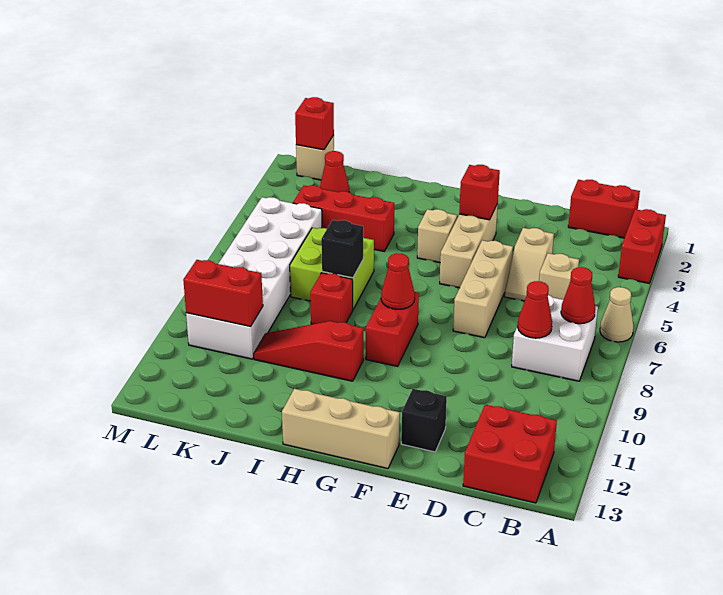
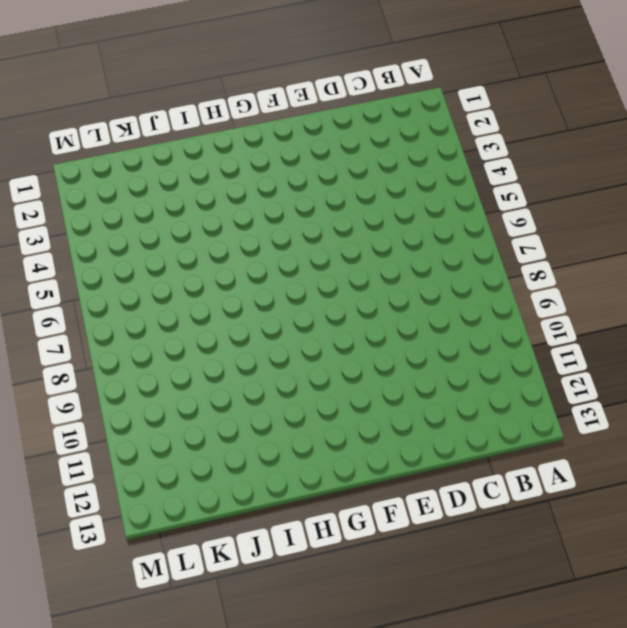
none -> red brick A2:A3 level 1
none -> tan cone A6 level 1
none -> red brick B1:C1 level 1

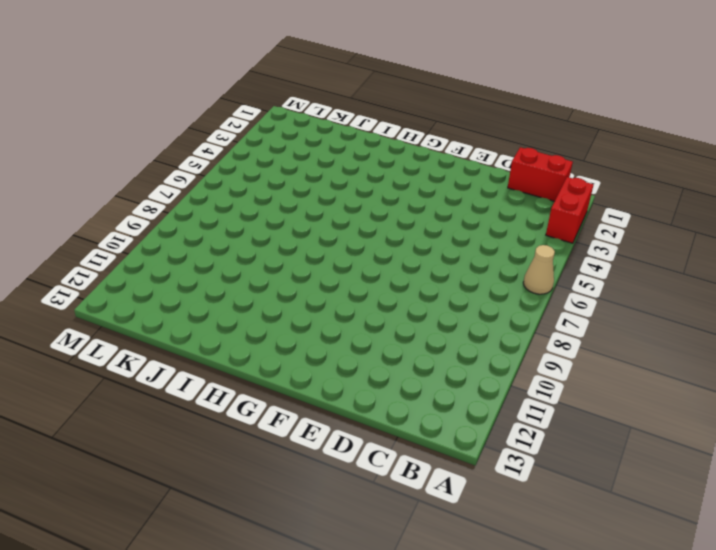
none -> white brick B7:C8 level 1
none -> red brick B12:C13 level 1
none -> tan brick C5 level 1

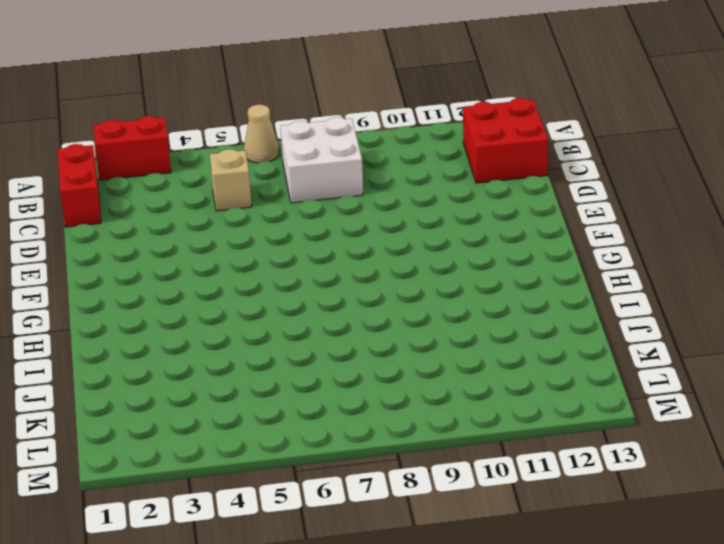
none -> tan slope D4:D5 level 1 top 4
none -> tan brick E5:E7 level 1
none -> black brick E12 level 1

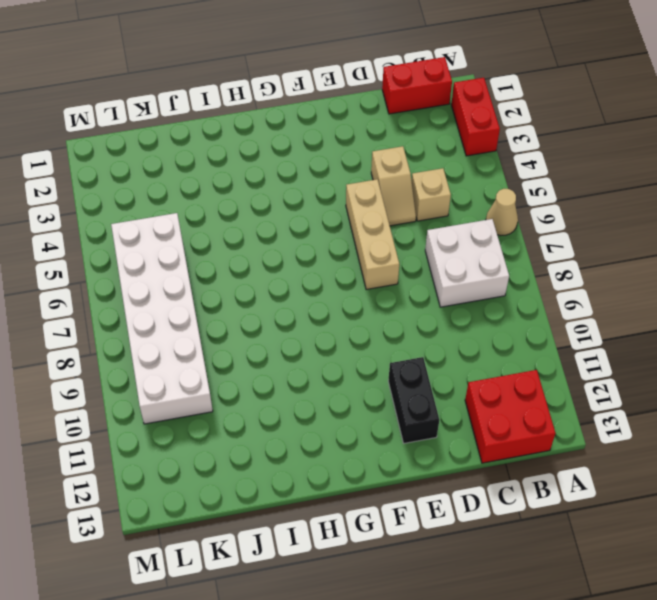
black brick E11:E12 level 1 -> black brick E12 level 1
none -> tan brick F3:F5 level 1
none -> tan brick F13:H13 level 1
none -> tan brick G4 level 1

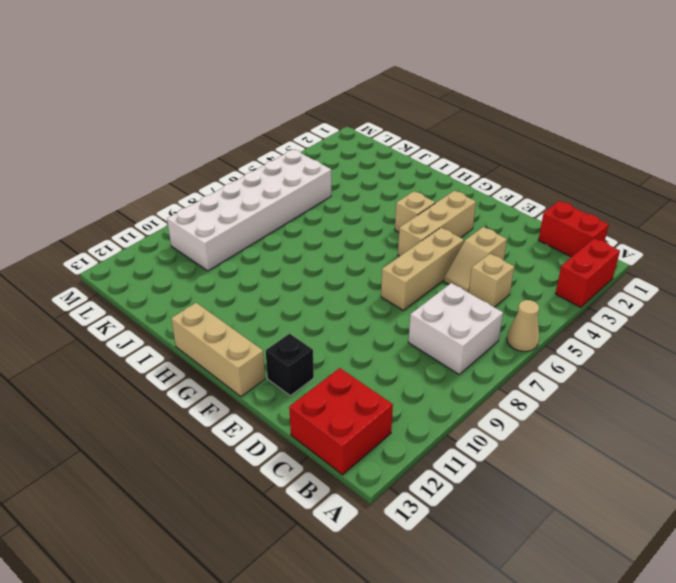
none -> red brick G8:G9 level 1
none -> red slope H10:J10 level 1 top H
none -> red brick I4:K4 level 1

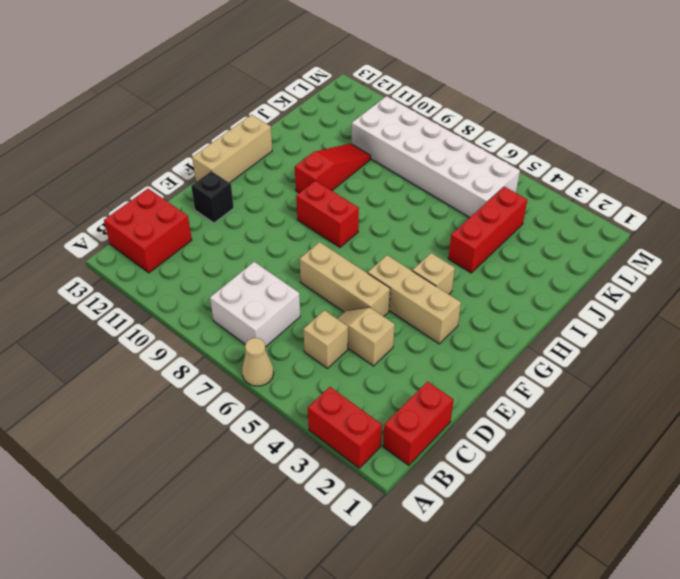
none -> lime brick I6:J7 level 1
none -> red brick I8 level 1
none -> red cone K2 level 1

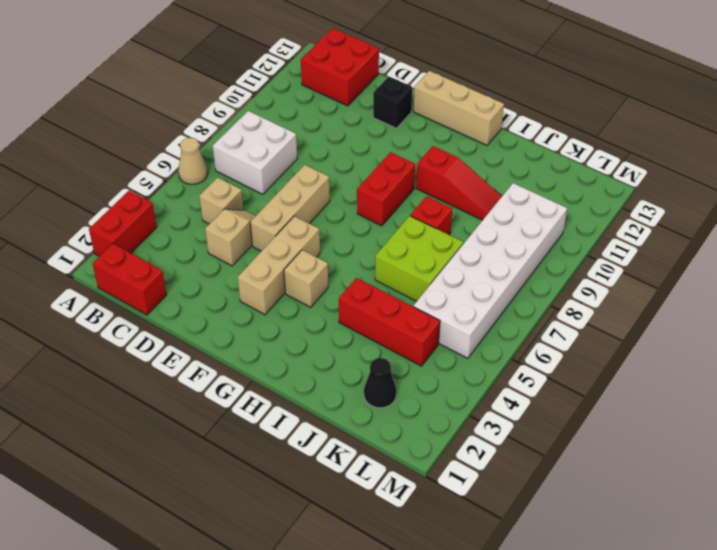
black cone K2 level 1 -> red cone K2 level 1
none -> tan brick L1 level 1
none -> red cone B7 level 2
none -> red cone C8 level 2

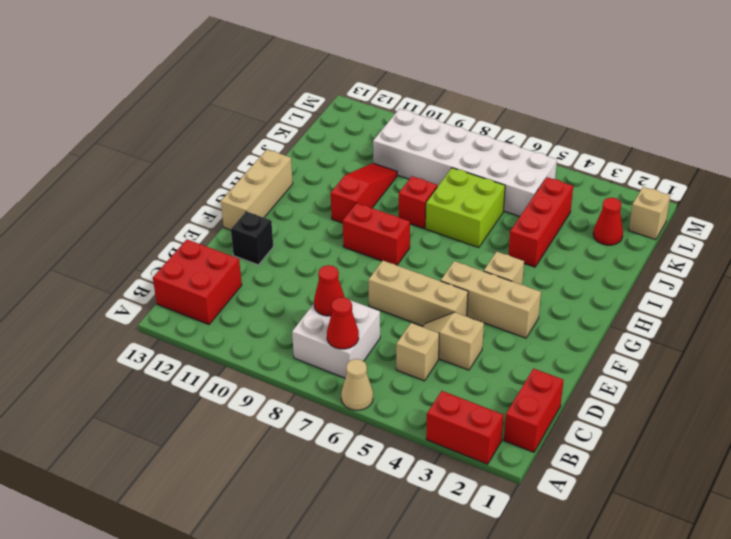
none -> red brick F3 level 2
none -> red cone G8 level 2
none -> black brick I7 level 2

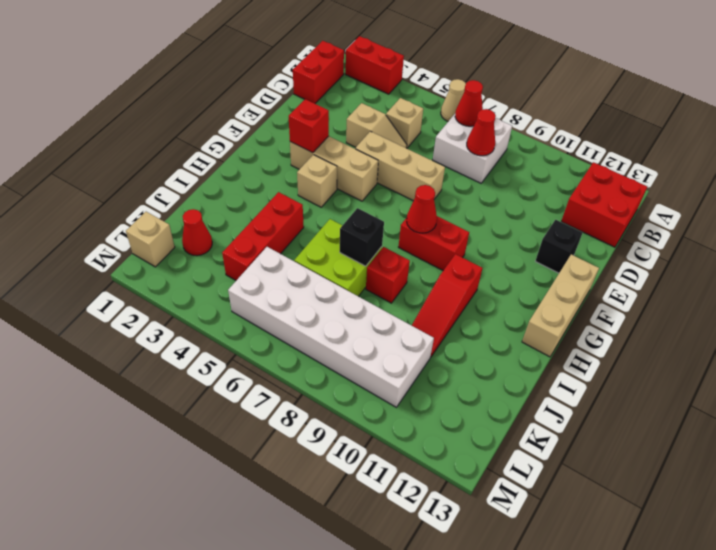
none -> red brick K10:L10 level 2
none -> red brick L1 level 2

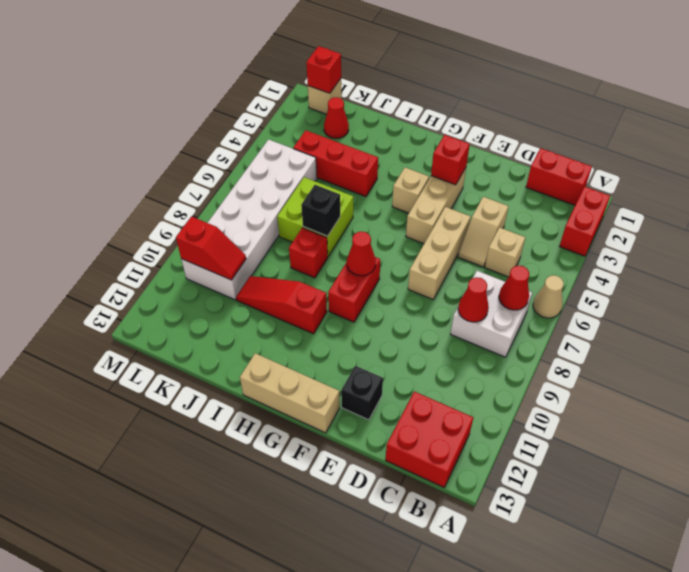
red slope K10:L10 level 2 top L -> red brick K10:L10 level 2

